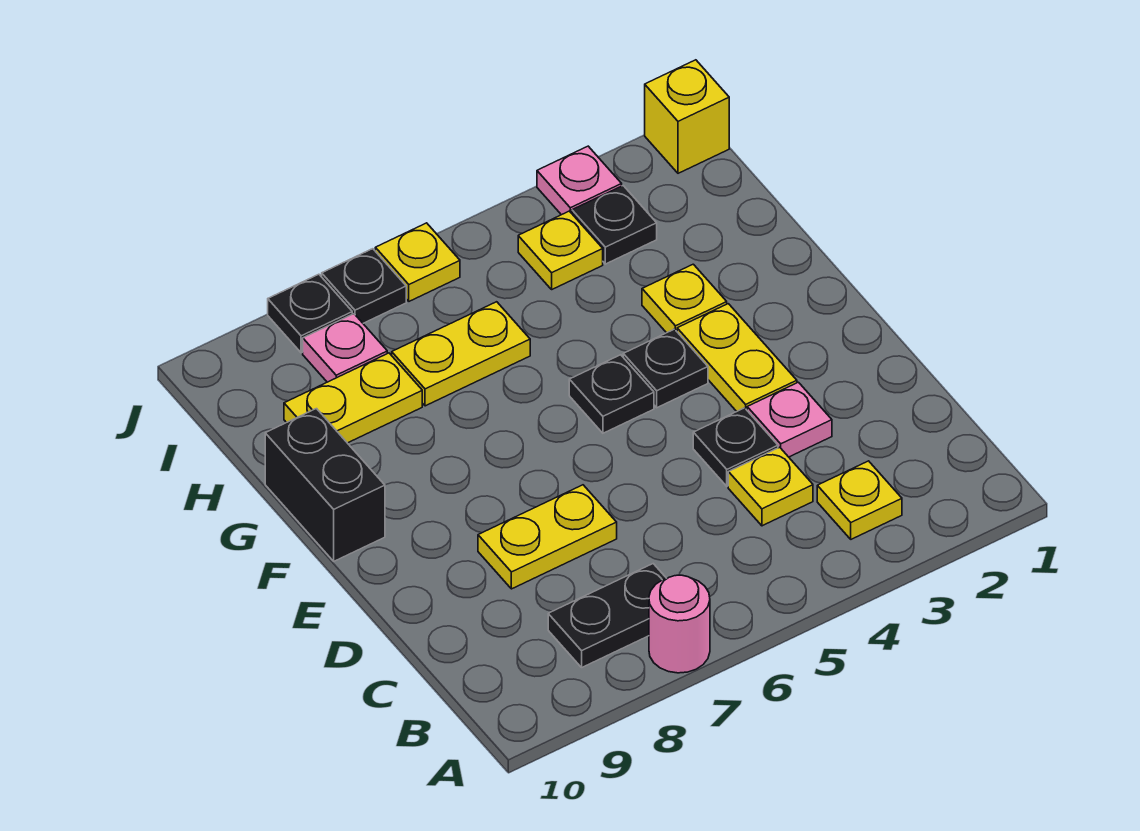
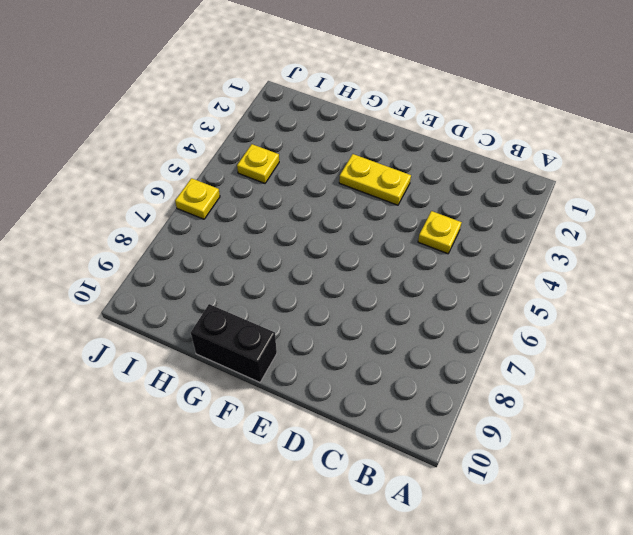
none -> pink round brick A7 level 1
none -> yellow plate B3 level 1
none -> black plate B7:B8 level 1

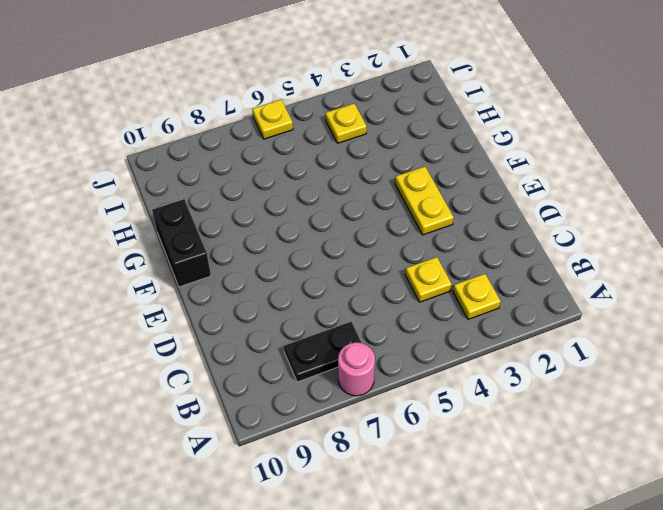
none -> pink plate D3 level 1
none -> black plate D4 level 1
none -> yellow plate D7:D8 level 1

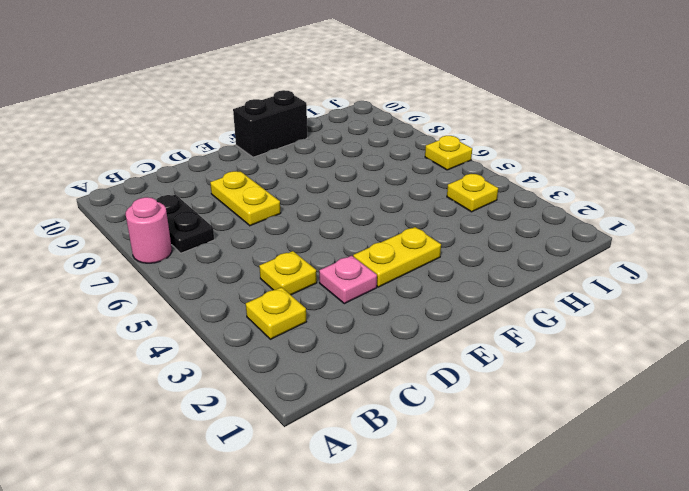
none -> black plate D4 level 1
none -> black plate F4 level 1
none -> black plate F5 level 1

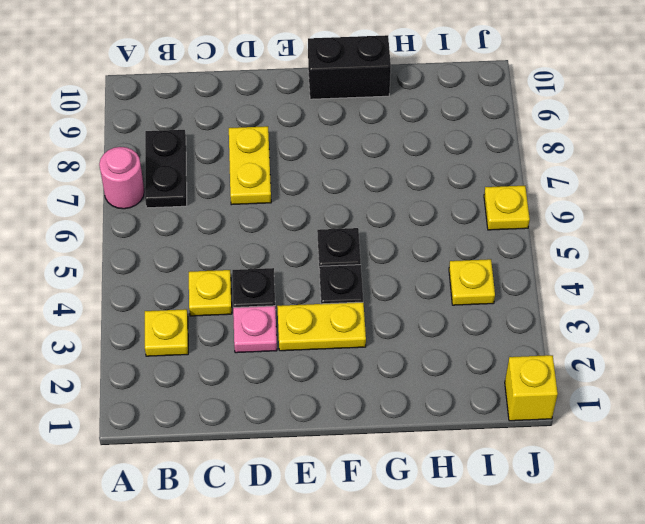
none -> yellow plate G3 level 1
none -> yellow plate H6:H7 level 1
none -> yellow plate H8:H9 level 1

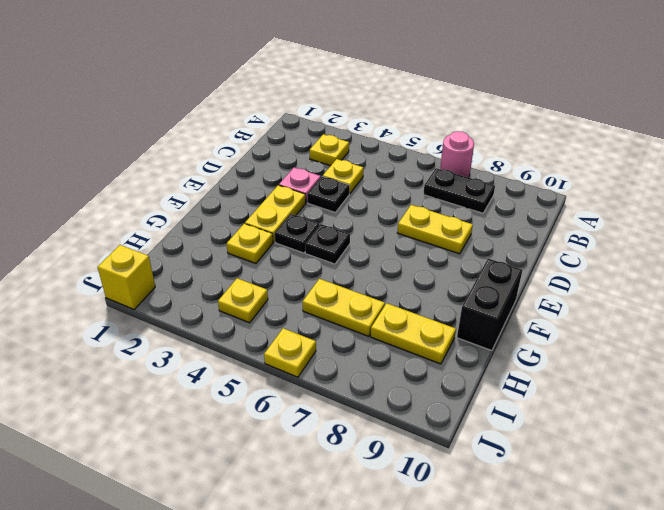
none -> black plate I3 level 1
none -> pink plate I8 level 1
none -> pink plate J3 level 1

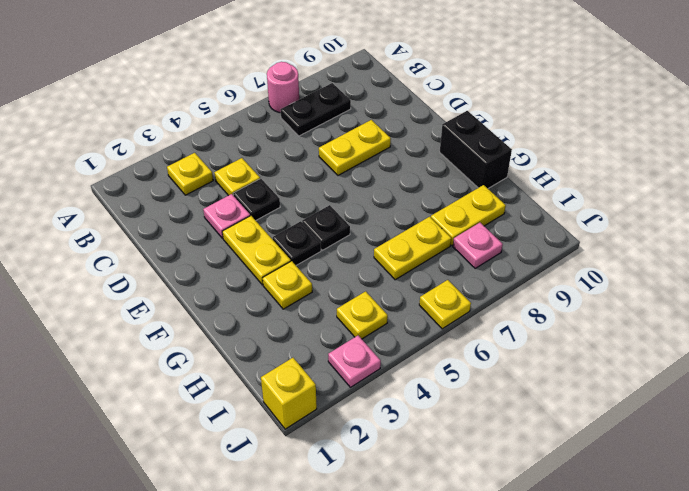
none -> black plate I3 level 1
none -> black plate J7 level 1
none -> black plate J8 level 1

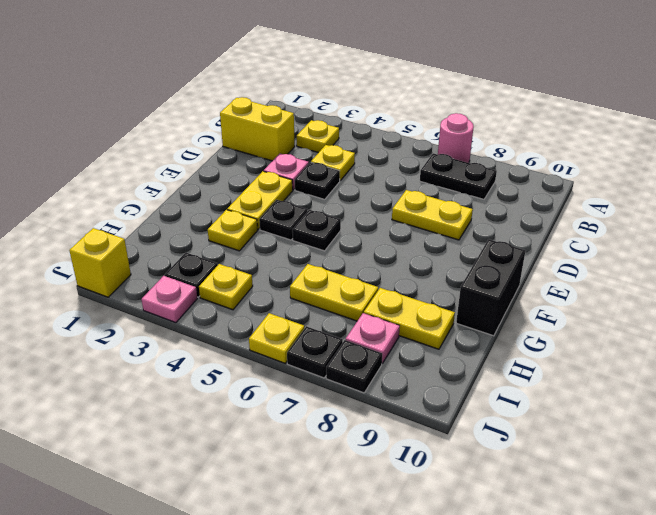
yellow brick C1:C2 level 1 -> none

